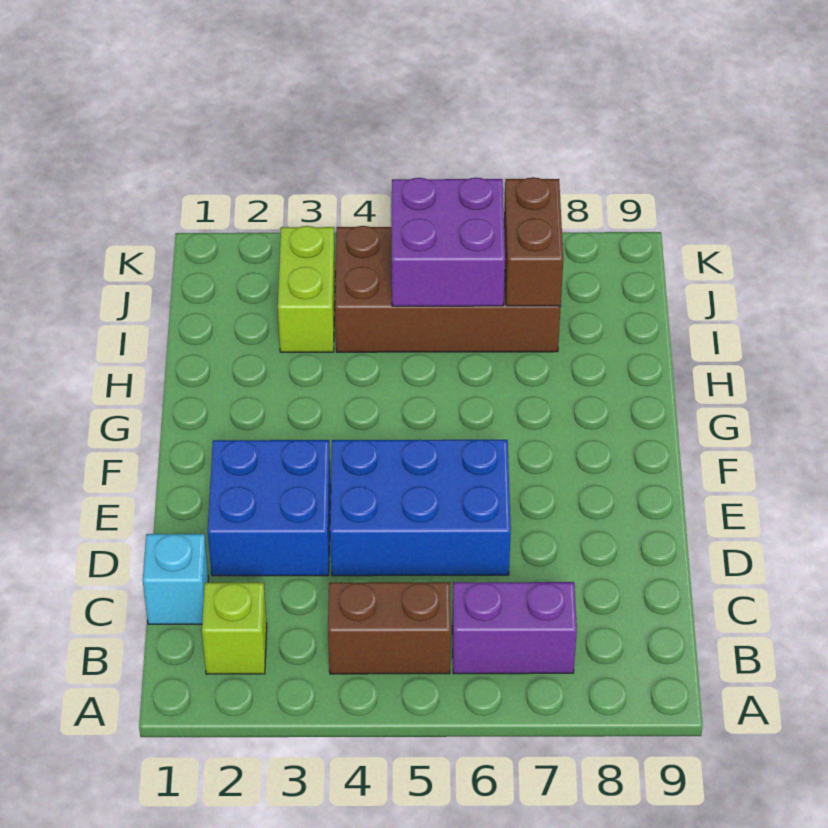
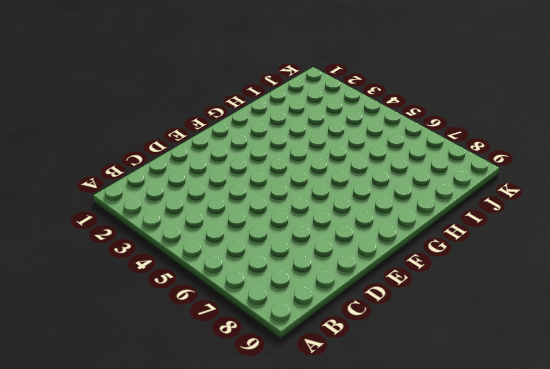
none -> lime brick B2 level 1
none -> brown brick B4:B5 level 1

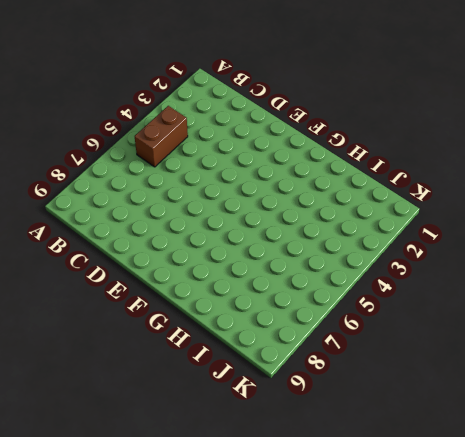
none -> lime brick B2 level 1
none -> purple brick B6:B7 level 1

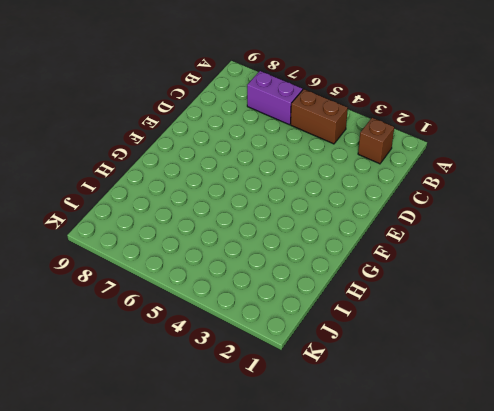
brown brick B2 level 1 -> lime brick B2 level 1
none -> cyan brick C1 level 1
none -> blue brick D2:E3 level 1

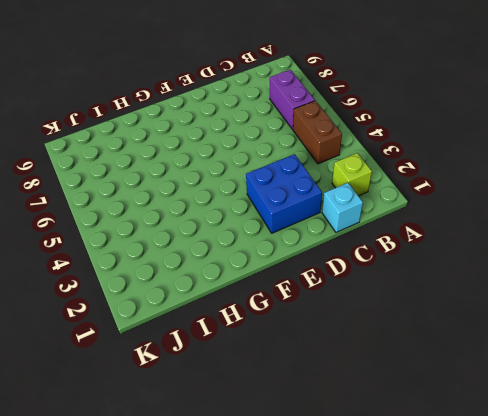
none -> blue brick D4:E6 level 1
none -> lime brick I3:J3 level 1

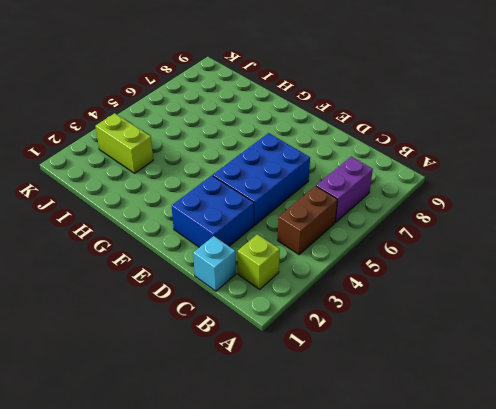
none -> brown brick I4:J7 level 1
none -> purple brick I5:J6 level 2

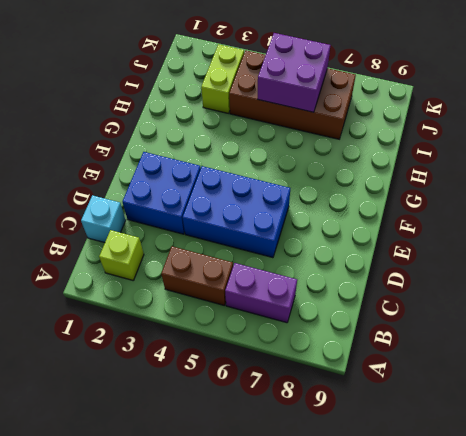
none -> brown brick I7:J7 level 2

